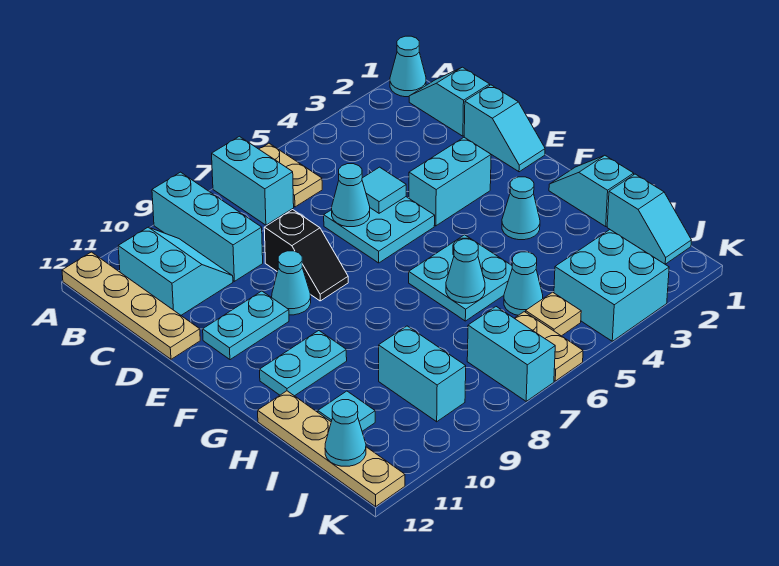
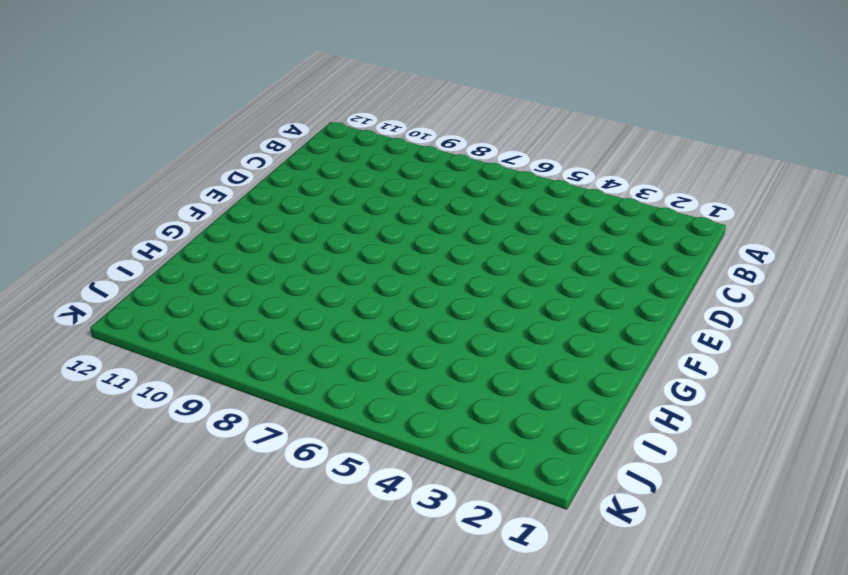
none -> cyan cone A1 level 1
none -> tan plate A6:B6 level 1
none -> cyan brick A7:B7 level 1
none -> cyan brick A9:C9 level 1

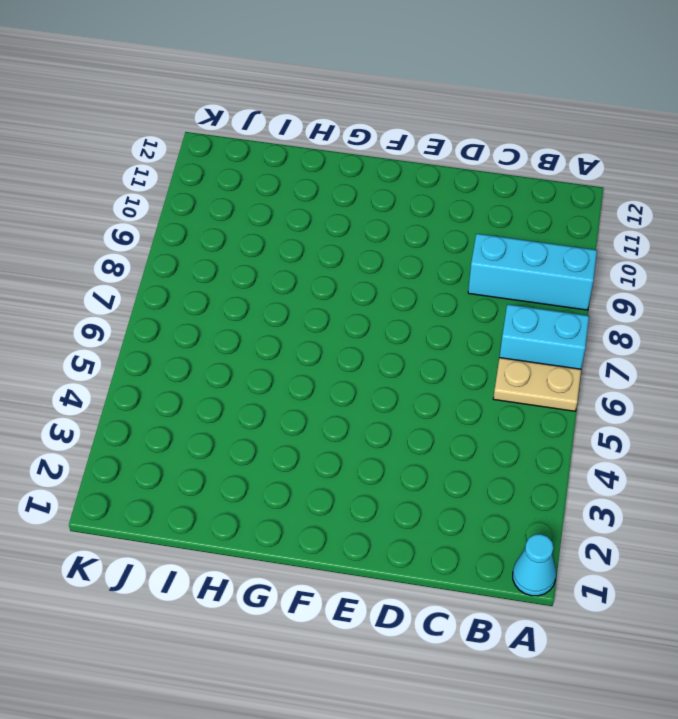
none -> tan plate A12:D12 level 1
none -> cyan slope B1:C1 level 1 top C
none -> cyan slope B10:C11 level 1 top 11
none -> cyan slope D1:E1 level 1 top D

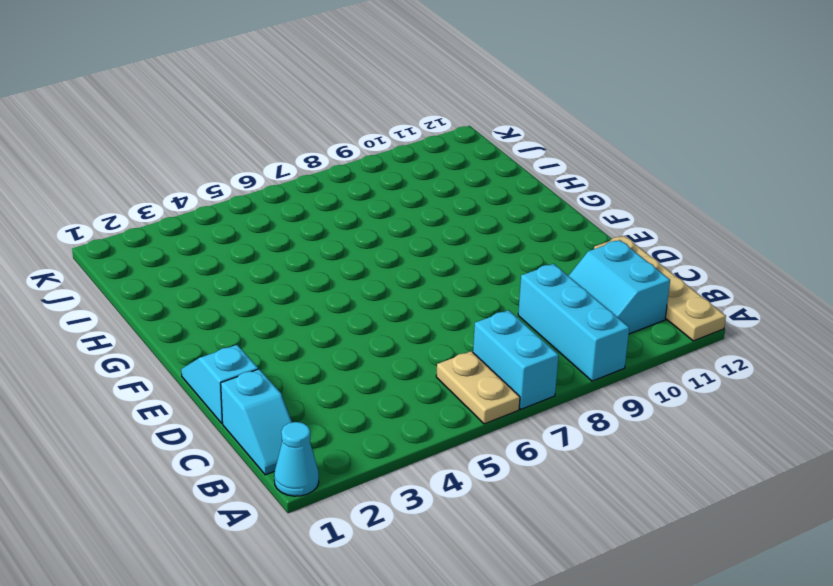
none -> cyan plate D5:E6 level 1
none -> black slope D8:E8 level 1 top D
none -> cyan brick E3:E4 level 1
none -> cyan cone E9 level 1

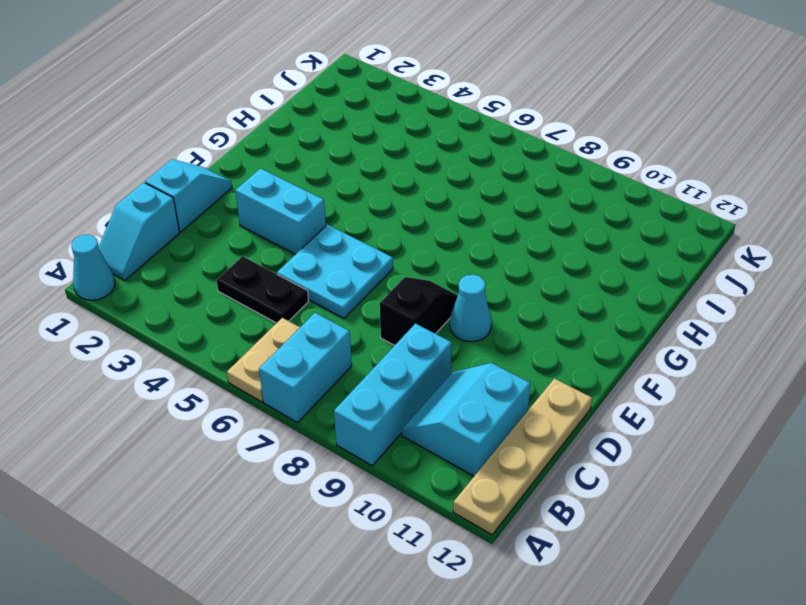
black plate C4:C5 level 1 -> none
none -> cyan plate E10:E11 level 1
none -> cyan slope G1:H1 level 1 top H
none -> cyan cone G3 level 1
none -> cyan plate G5:H6 level 1

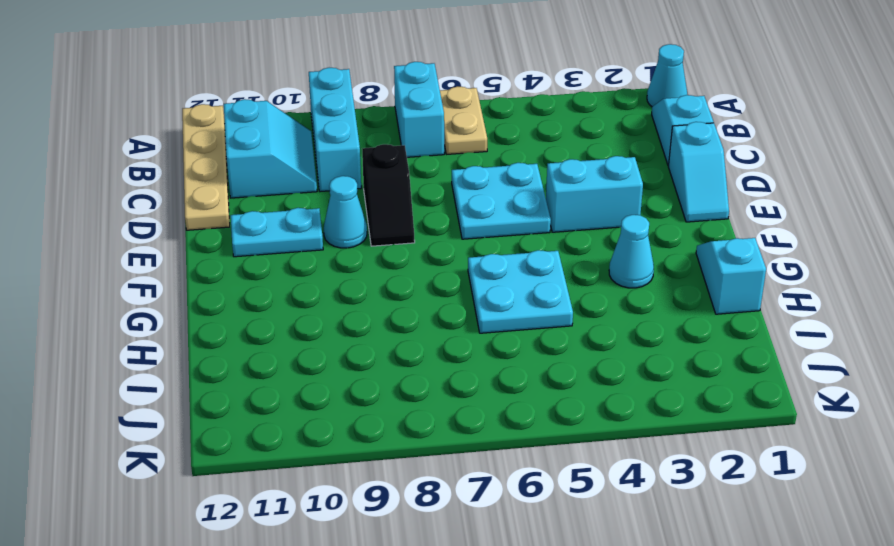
none -> cyan plate G10:G11 level 1
none -> tan plate H12:K12 level 1
none -> cyan slope I1:J1 level 1 top I
none -> cyan cone I5 level 1

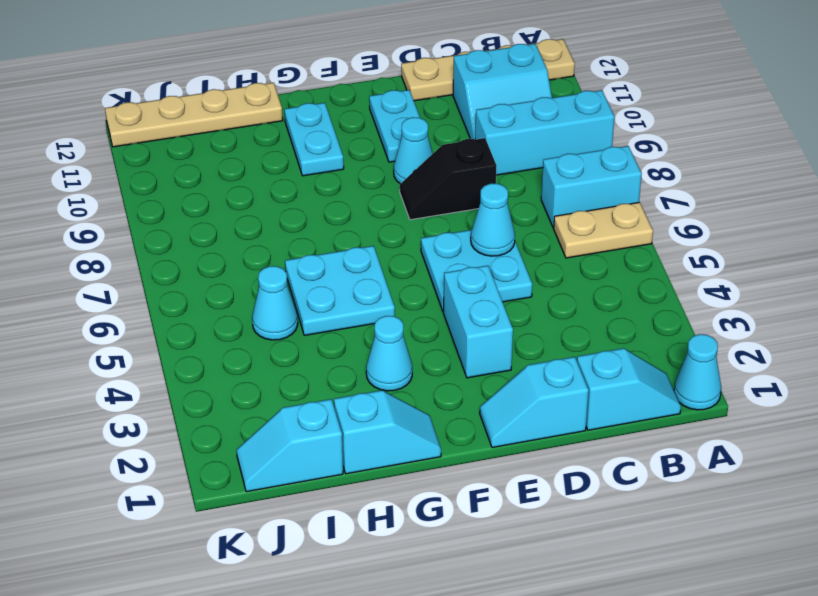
none -> cyan brick I9:J9 level 1
none -> cyan tile I11 level 1
none -> cyan brick J3:K4 level 1
none -> tan plate J5 level 1

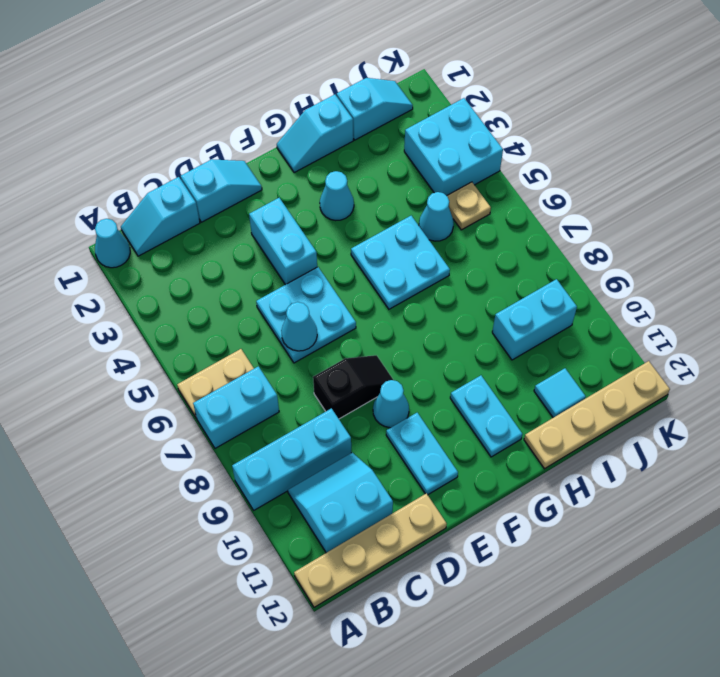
none -> tan plate J6:K6 level 1
none -> cyan brick J7:K7 level 1
none -> cyan tile D5 level 2
none -> cyan cone H6 level 2

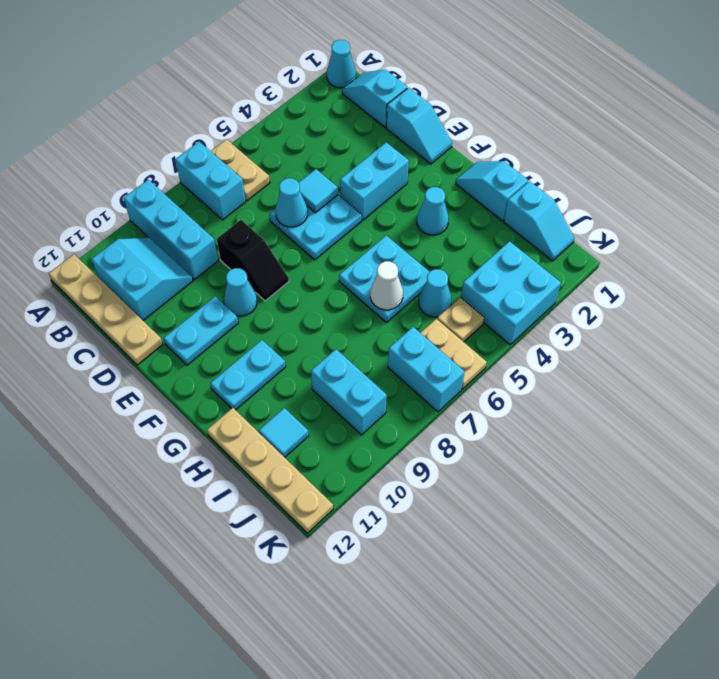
white cone H6 level 2 -> cyan cone H6 level 2
none -> cyan cone J12 level 2

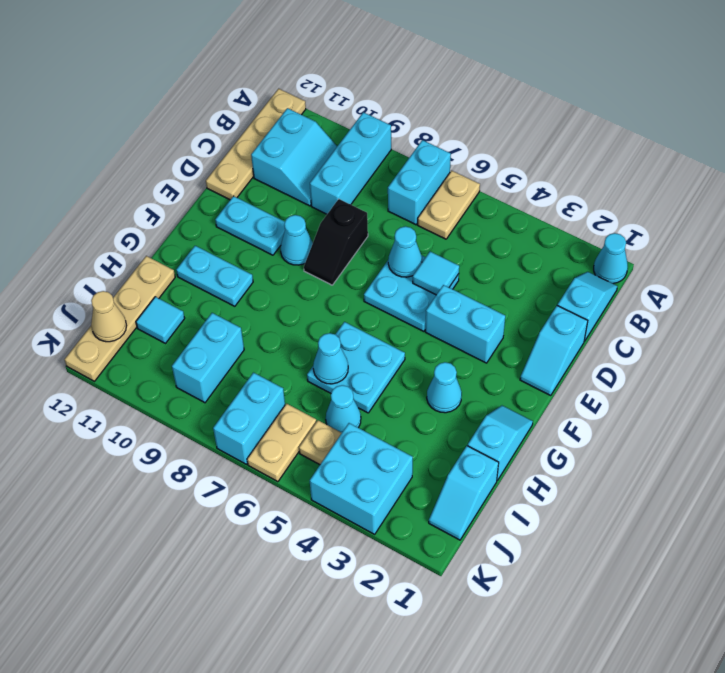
tan cone J12 level 2 -> cyan cone J12 level 2

